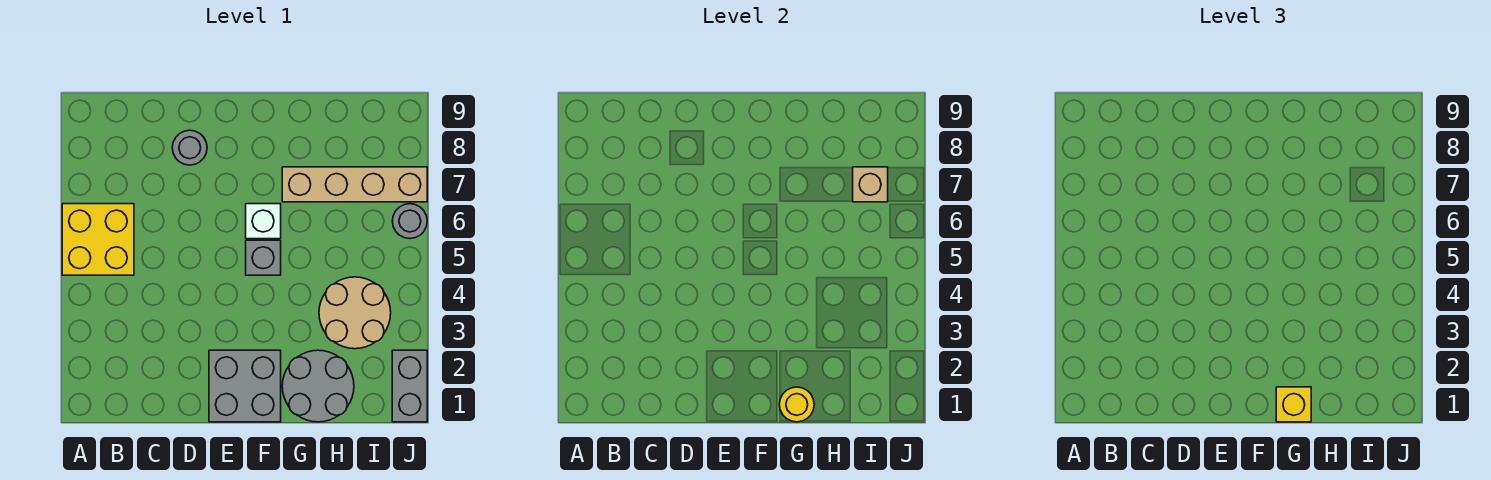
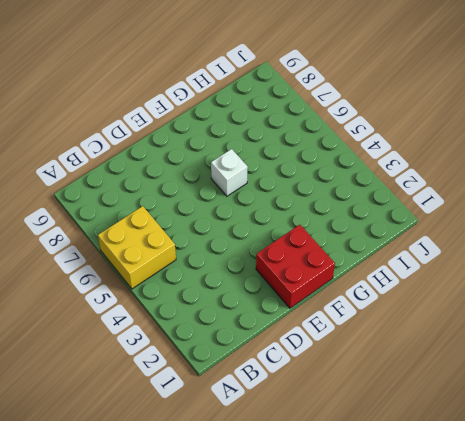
red brick E1:F2 level 1 -> grey brick E1:F2 level 1
none -> grey round brick D8 level 1
none -> grey brick F5 level 1
none -> grey round brick G1:H2 level 1

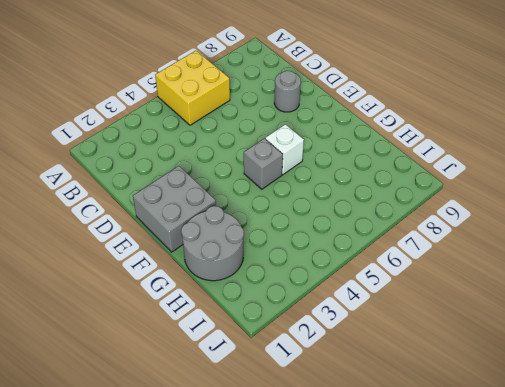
none -> tan brick G7:J7 level 1
none -> tan round brick H3:I4 level 1
none -> grey brick J1:J2 level 1

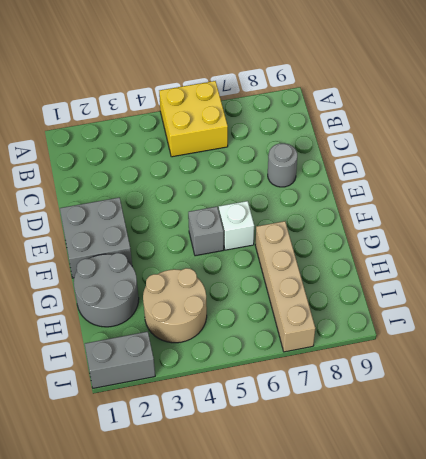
none -> grey round brick J6 level 1
none -> yellow round brick G1 level 2
none -> tan brick I7 level 2

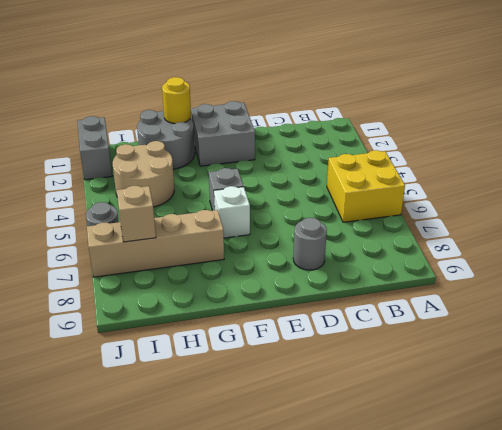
none -> yellow brick G1 level 3

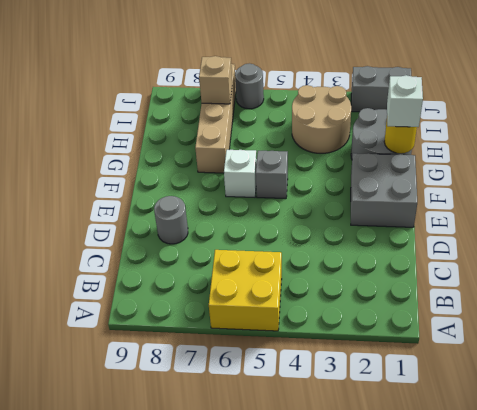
white brick G1 level 3 -> yellow brick G1 level 3

